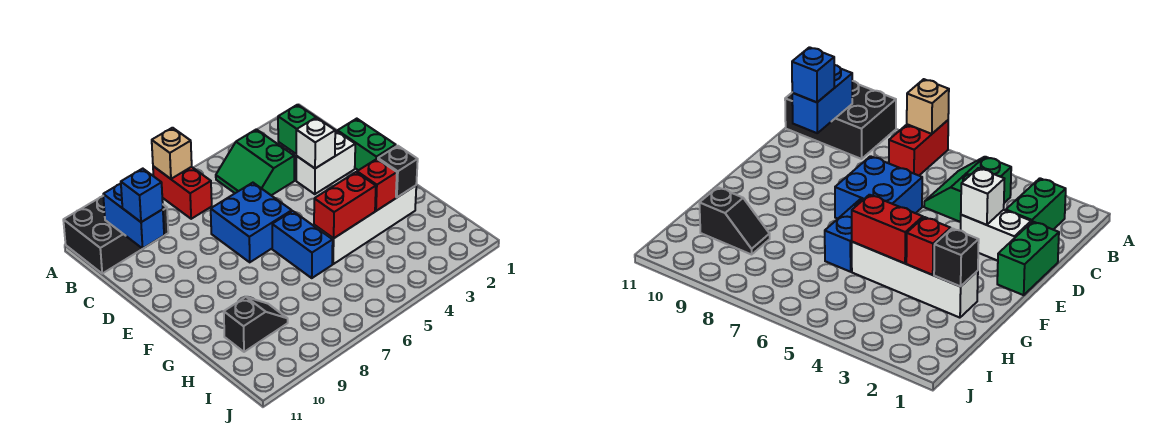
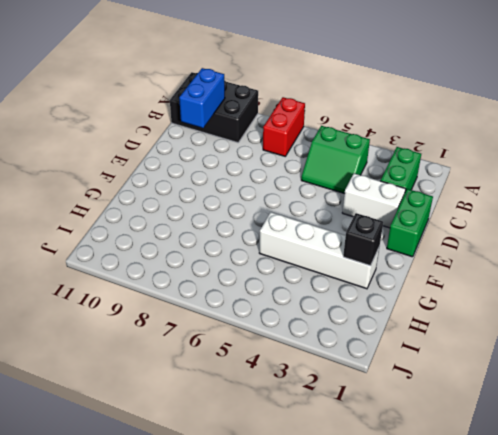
green slope B4:C5 level 1 top B -> green slope B4:C5 level 1 top 4
none -> blue brick D6:E7 level 1
none -> blue brick F6:G6 level 1
none -> black slope H9:H10 level 1 top 10

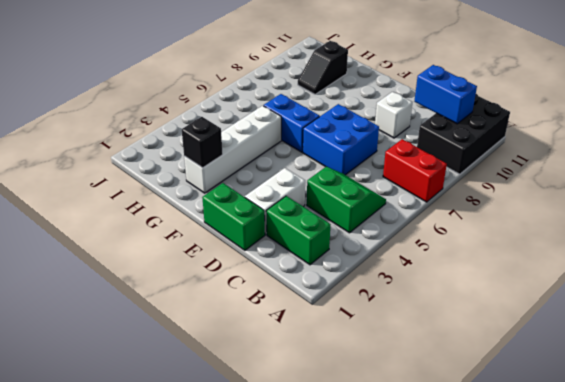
white brick D9 level 1 -> white brick D3 level 2
none -> tan brick A7 level 2
none -> red brick G3 level 2
none -> red brick G4:G5 level 2

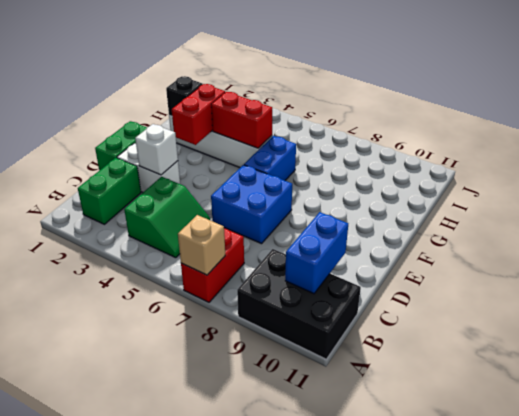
red brick F3:G3 level 2 -> red brick G3 level 2
none -> black slope H9:H10 level 1 top 10
none -> blue brick C10 level 3

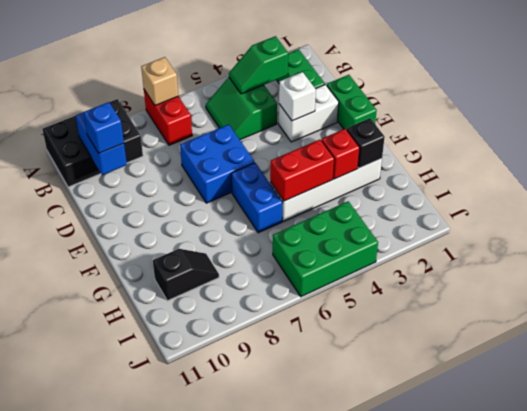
green slope B3:B4 level 2 top 3 -> none
green brick I4:J6 level 1 -> none

